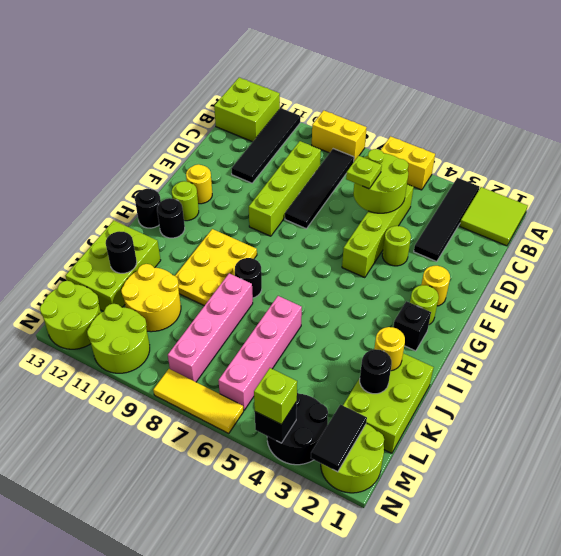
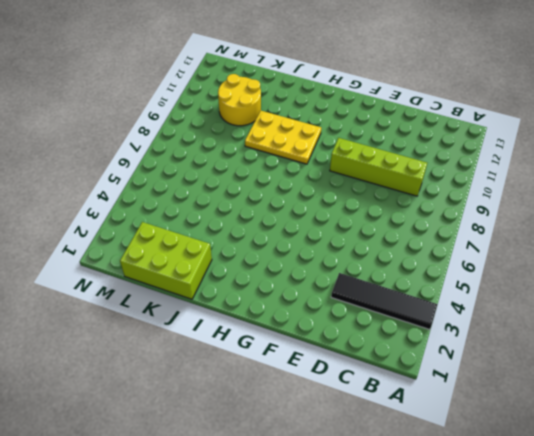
none -> lime tile A1:B2 level 1
none -> yellow brick A5:A6 level 1
none -> yellow brick A8:A9 level 1
none -> black tile A11:D11 level 1

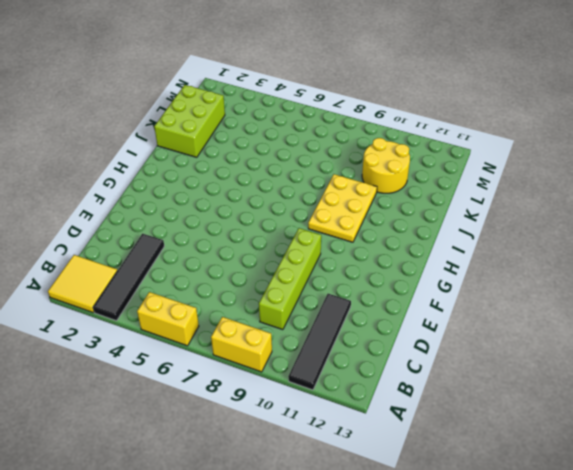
yellow tile A1:B2 level 1 -> lime tile A1:B2 level 1
none -> lime brick A12:B13 level 1
none -> black tile B8:E8 level 1
none -> lime brick C5:F5 level 1
none -> lime round brick E4 level 1

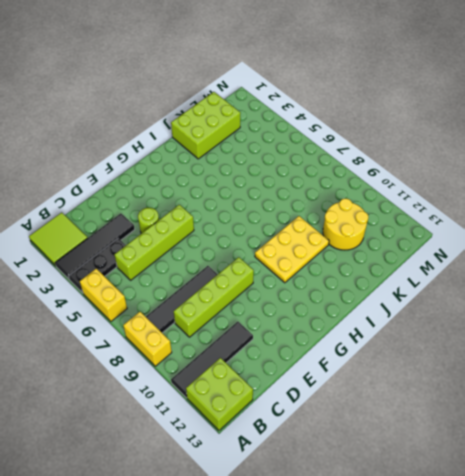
black plate A4:C4 level 1 -> none
none -> yellow round brick F2 level 1
none -> yellow round brick F12 level 1
none -> lime round brick G2 level 1
none -> lime round brick G12 level 1

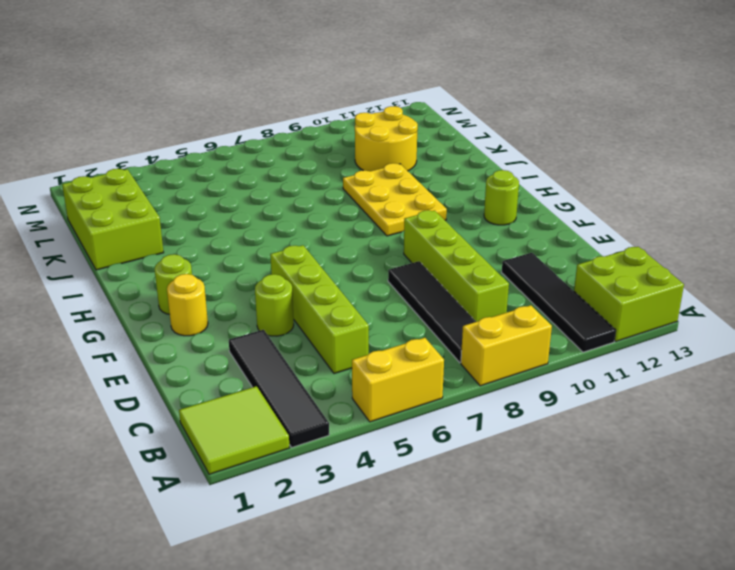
none -> yellow round brick F12 level 1
none -> black brick H2 level 1
none -> black round brick H12 level 1
none -> black round brick H13 level 1

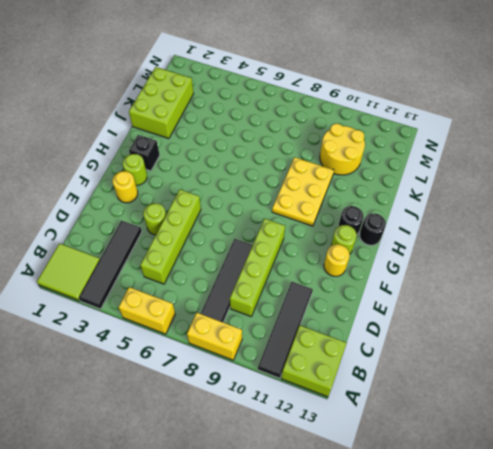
none -> black round brick I8 level 1
none -> pink brick J6:M6 level 1
none -> pink brick J8:M8 level 1
none -> lime brick J12:L13 level 1

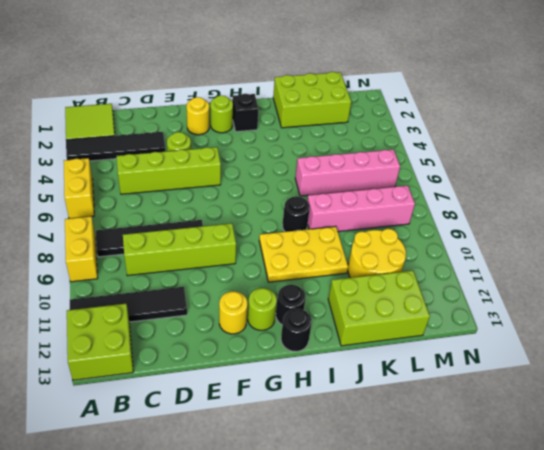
none -> lime round brick M1:N2 level 1
none -> black round brick M3:N4 level 1
none -> lime round brick M10:N11 level 1
none -> lime round brick M12:N13 level 1

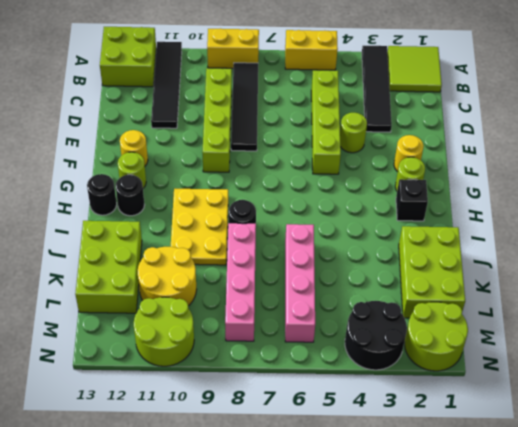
none -> lime round brick M12:N13 level 1
none -> yellow tile N6:N8 level 1
none -> lime round brick C5:D6 level 2
none -> yellow round brick J2 level 2

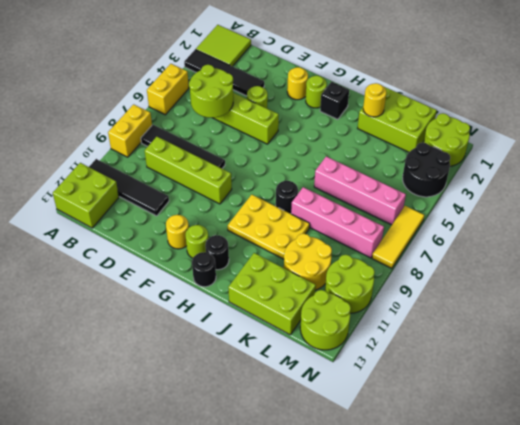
none -> black round brick K2 level 2
none -> black round brick K12 level 2
none -> black tile M2:N2 level 2
none -> black brick N4 level 2

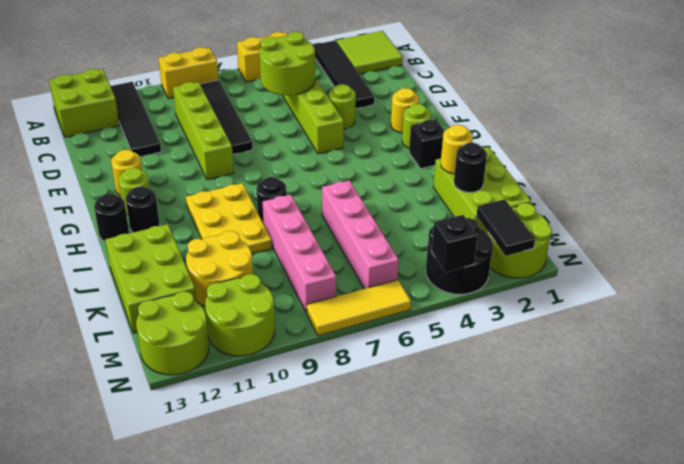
none -> black round brick K12 level 2
none -> lime plate D6 level 3
none -> lime brick N4 level 3

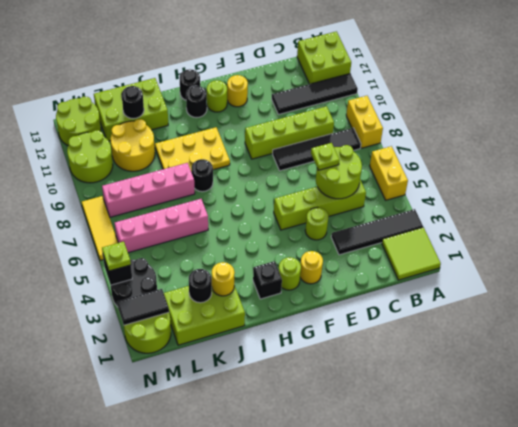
lime plate N4 level 3 -> lime brick N4 level 3

